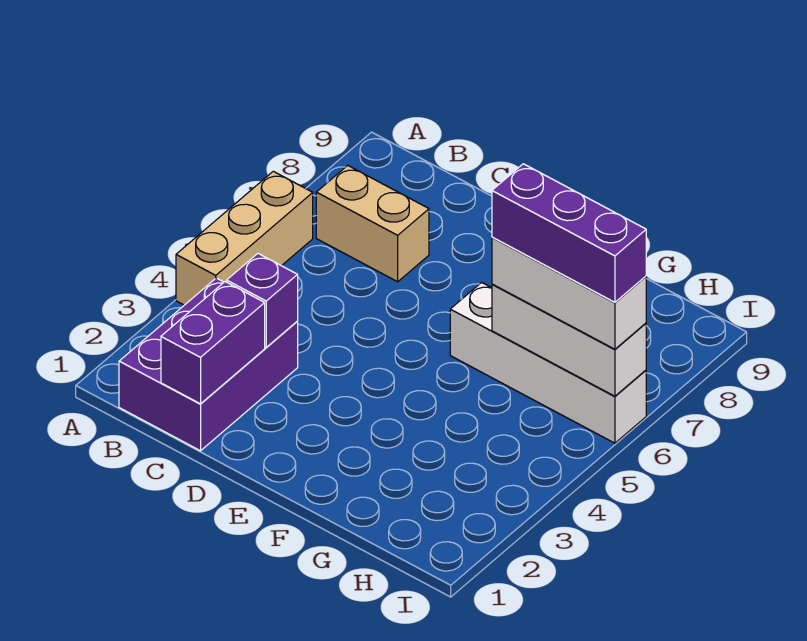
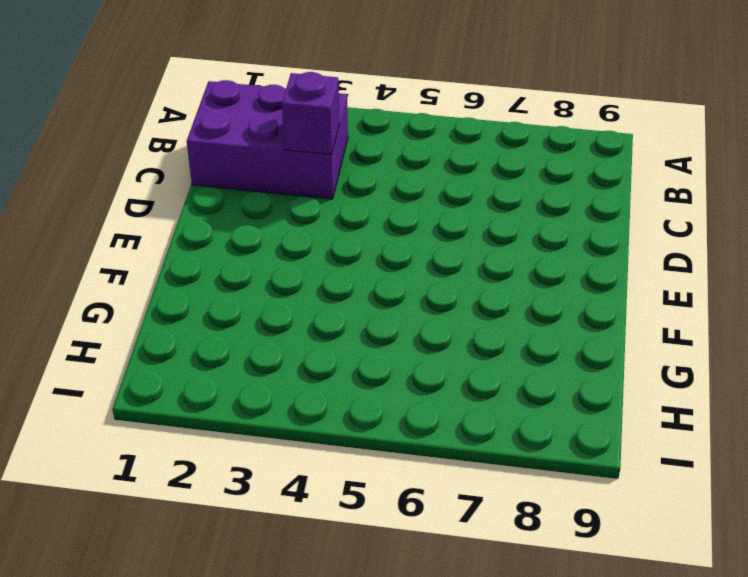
none -> tan brick A4:A6 level 1
none -> tan brick B7:C7 level 1

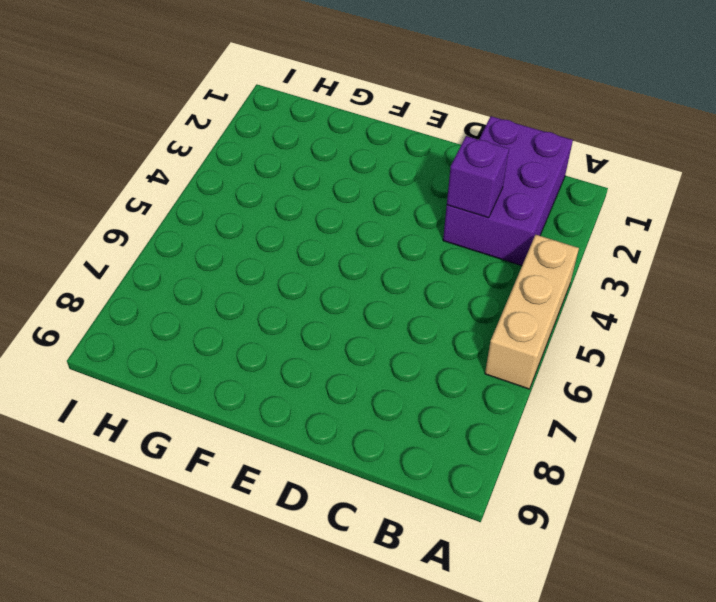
none -> tan brick B7:C7 level 1
none -> white brick F6:I6 level 1

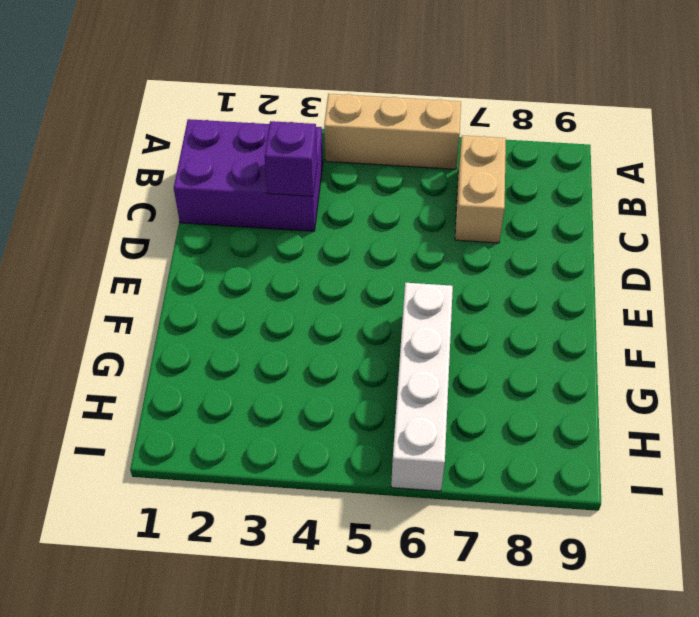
none -> purple brick C1:C2 level 2
none -> white brick G6:I6 level 2

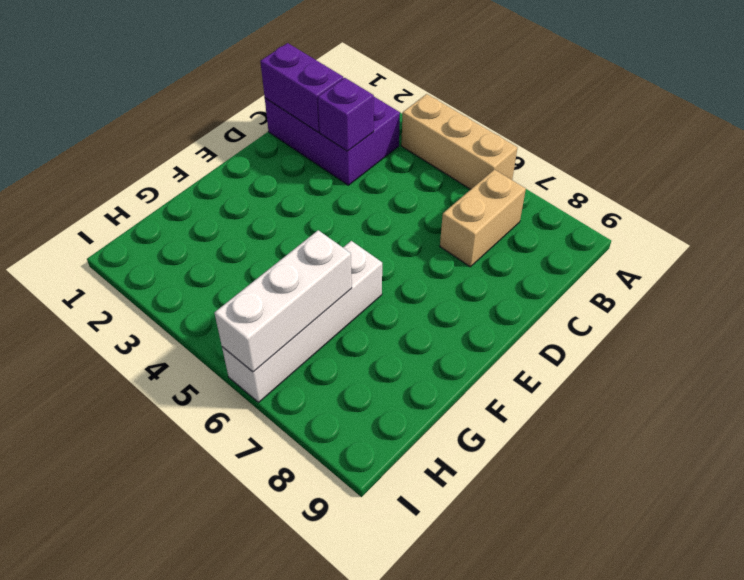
none -> white brick G6:I6 level 3
none -> purple brick G6:I6 level 4

